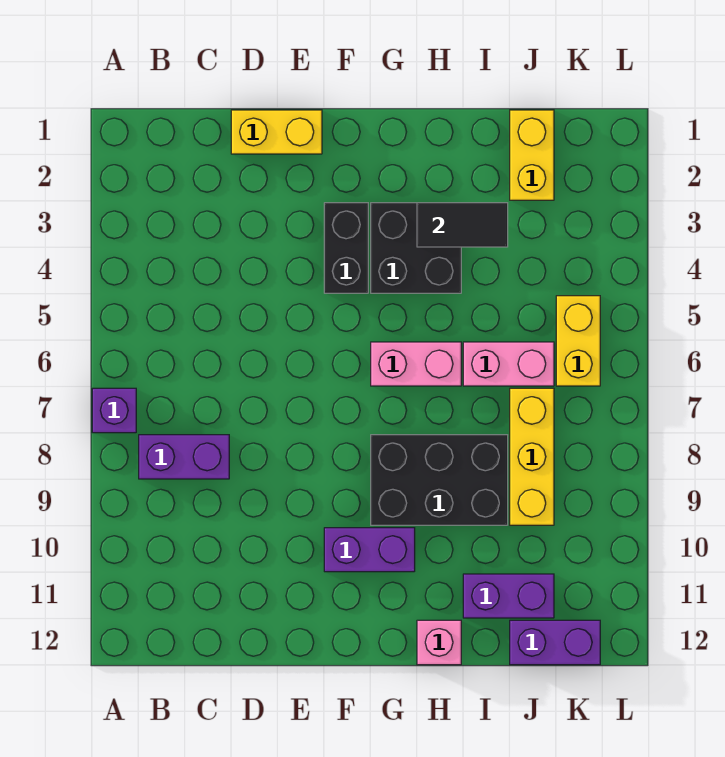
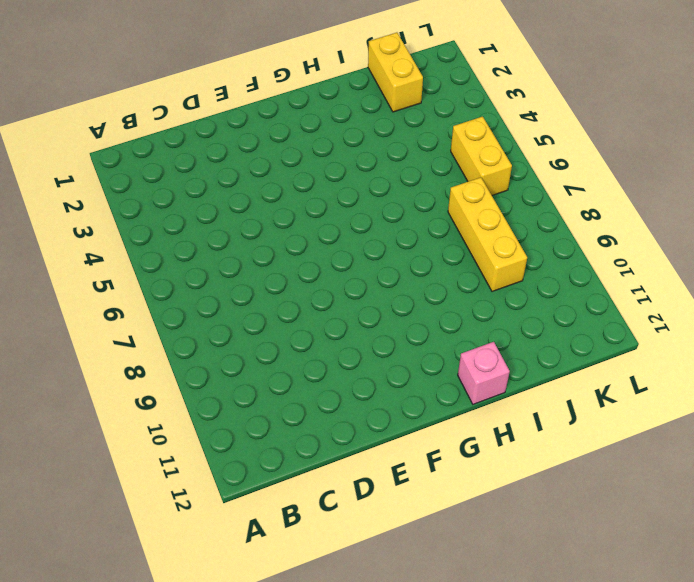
none -> purple brick A7 level 1
none -> purple brick B8:C8 level 1
none -> yellow brick D1:E1 level 1

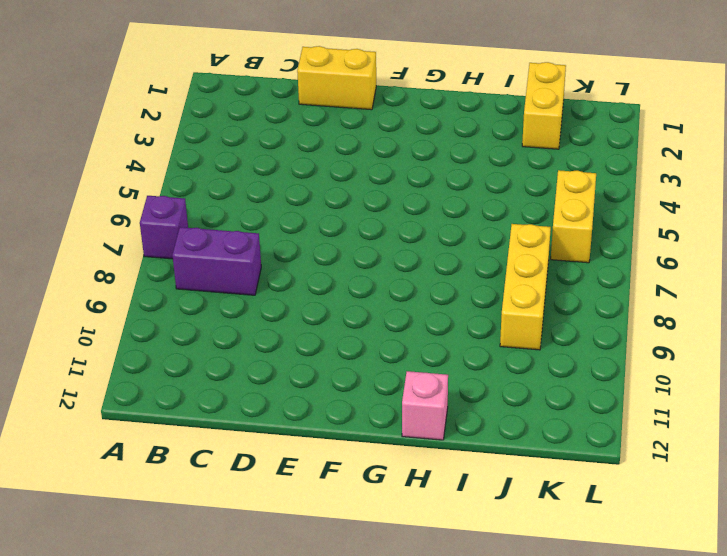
none -> black brick F3:F4 level 1
none -> purple brick F10:G10 level 1
none -> black brick G3:H4 level 1

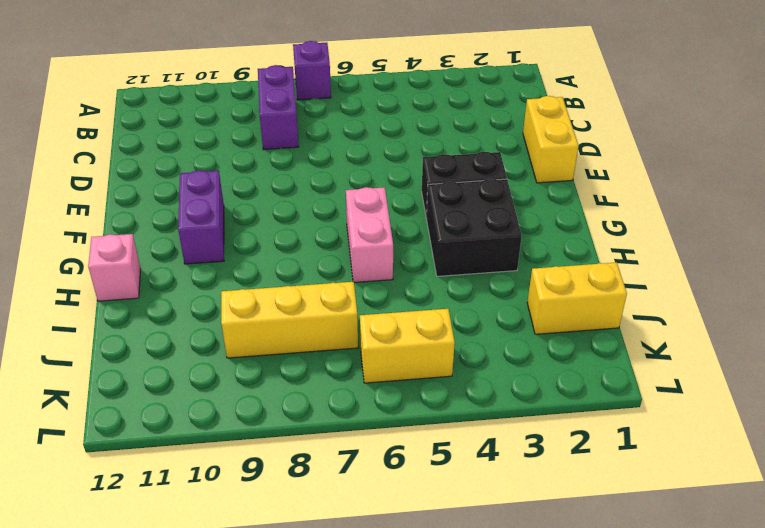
none -> black brick G8:I9 level 1
none -> pink brick I6:J6 level 1
none -> purple brick I11:J11 level 1

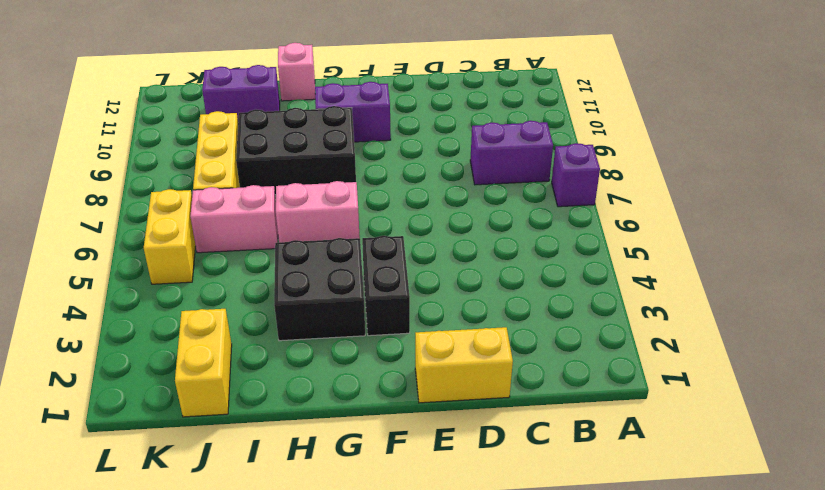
none -> purple brick J12:K12 level 1
none -> black tile H3:I3 level 2

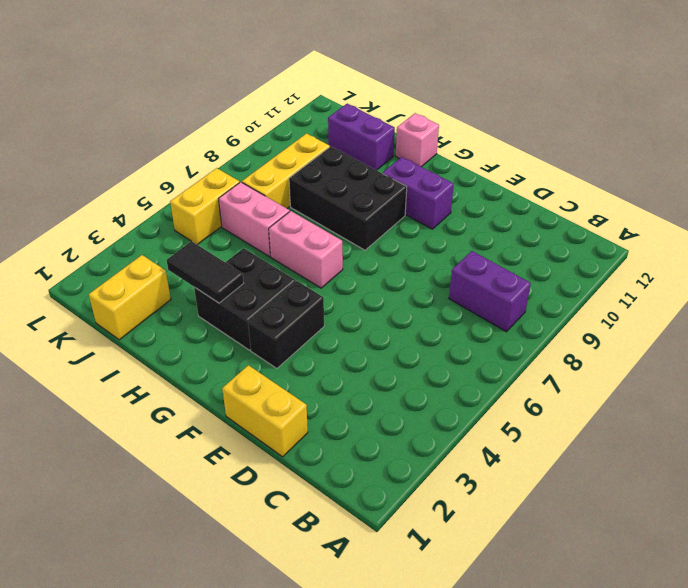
none -> purple brick A7 level 1
none -> purple brick J12:K12 level 1

